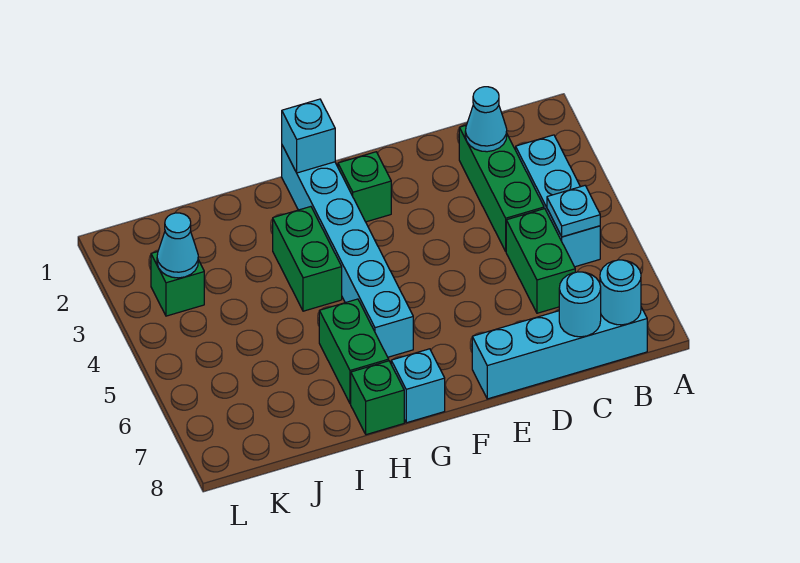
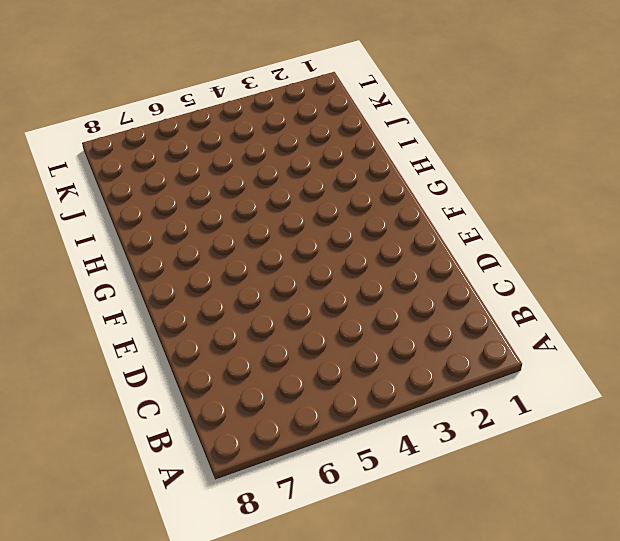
none -> cyan brick B3:B5 level 1
none -> cyan brick B8:E8 level 1
none -> green brick C2:C4 level 1

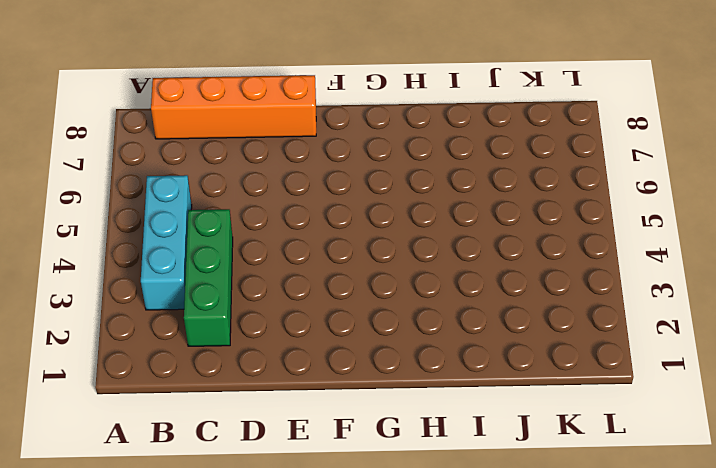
orange brick B8:E8 level 1 -> cyan brick B8:E8 level 1
none -> green brick C5:C6 level 1
none -> green brick F2 level 1
none -> cyan brick G1:G6 level 1

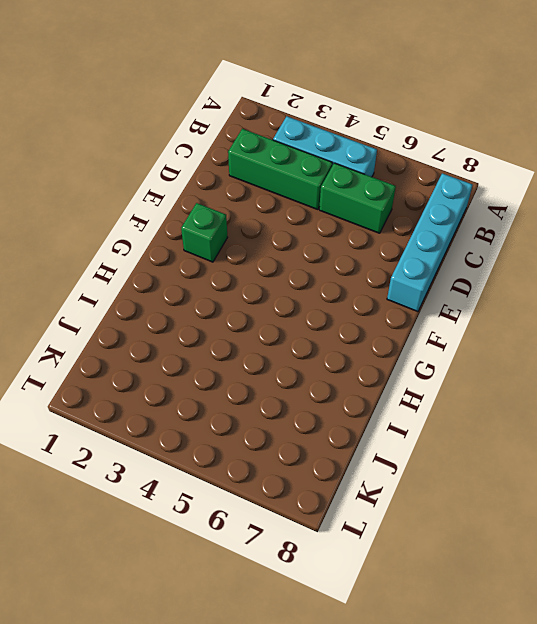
none -> cyan brick G1:G6 level 1
none -> cyan brick G8 level 1
none -> green brick H3:H4 level 1

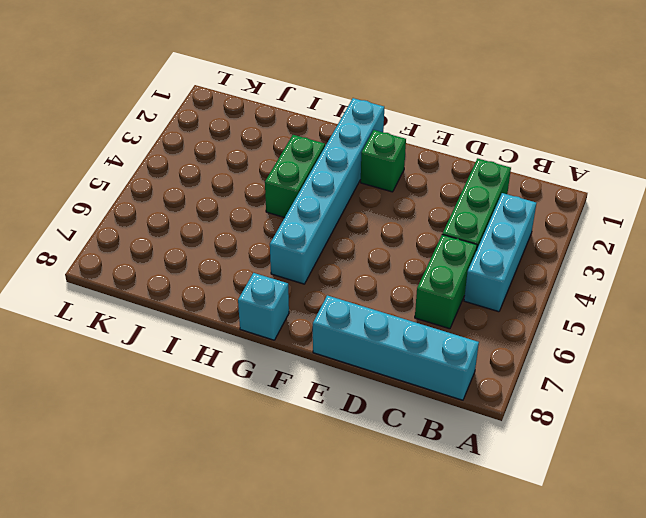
none -> green brick H6:H7 level 1
none -> green brick H8 level 1
none -> green brick K3 level 1

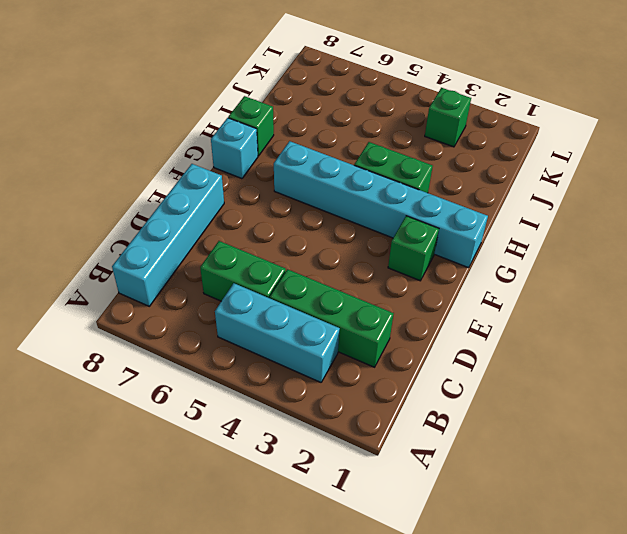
none -> green brick H6:H7 level 1
none -> cyan plate B5 level 2
none -> cyan round brick B8 level 2

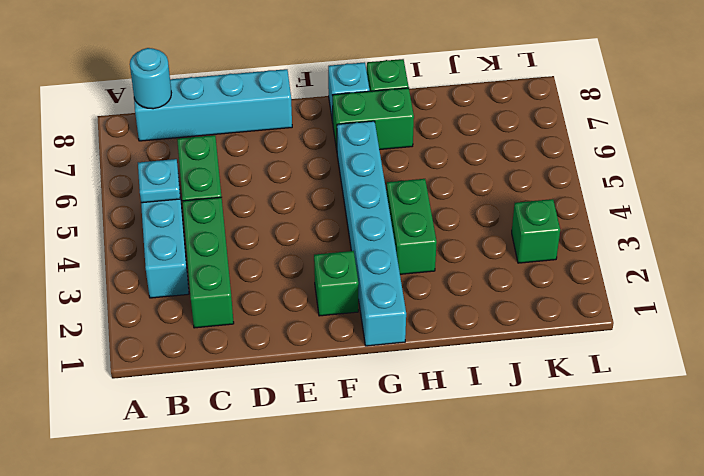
green brick G7:H7 level 1 -> green brick H6:H7 level 1
none -> cyan cone C2 level 2
none -> cyan round brick C8 level 2
none -> cyan brick G1 level 2

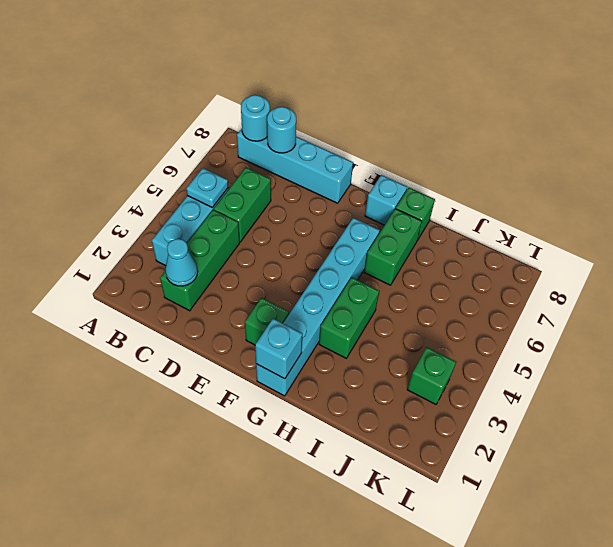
none -> cyan cone K3 level 2

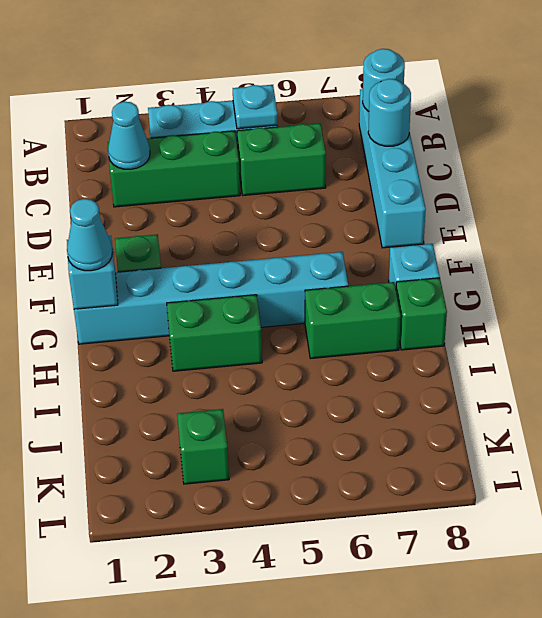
cyan cone G1 level 3 -> cyan cone K3 level 2

